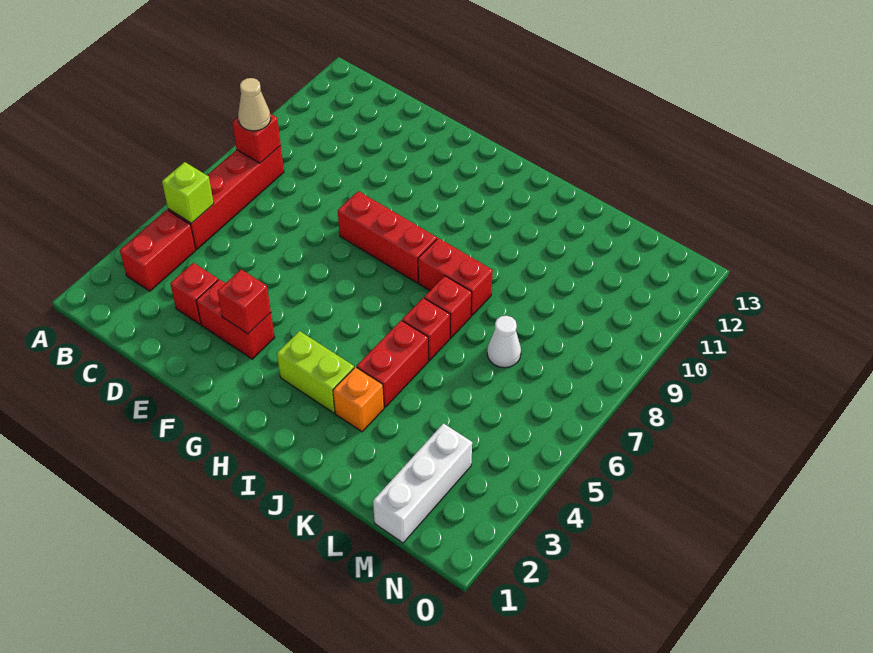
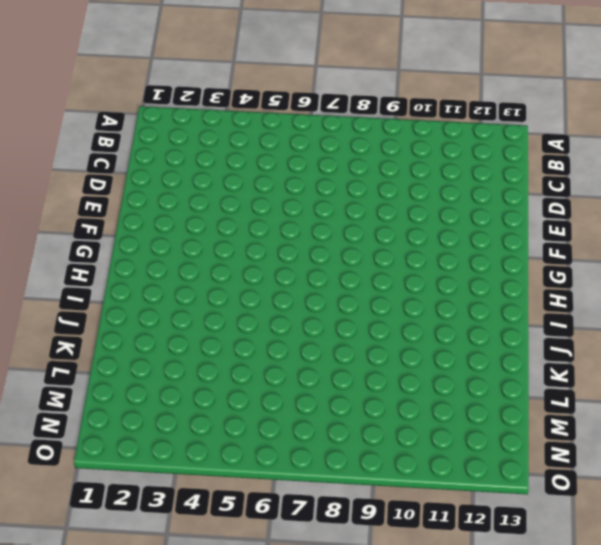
none -> red brick B3:B4 level 1
none -> red brick B5:B8 level 1
none -> red brick D3 level 1

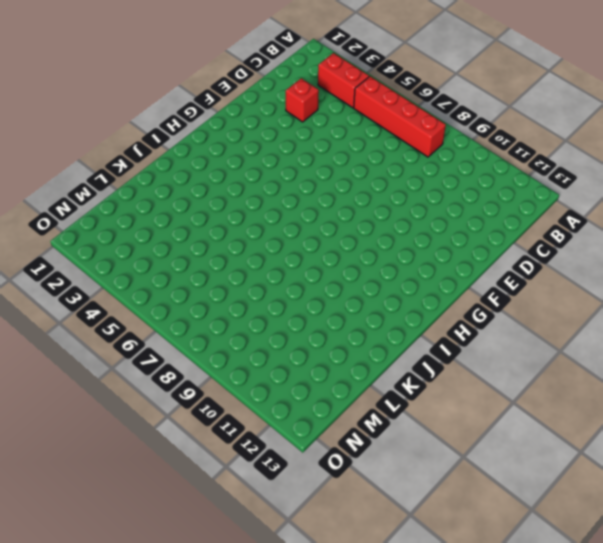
none -> red brick E3:F3 level 1
none -> red brick F8:H8 level 1
none -> lime brick H3:I3 level 1

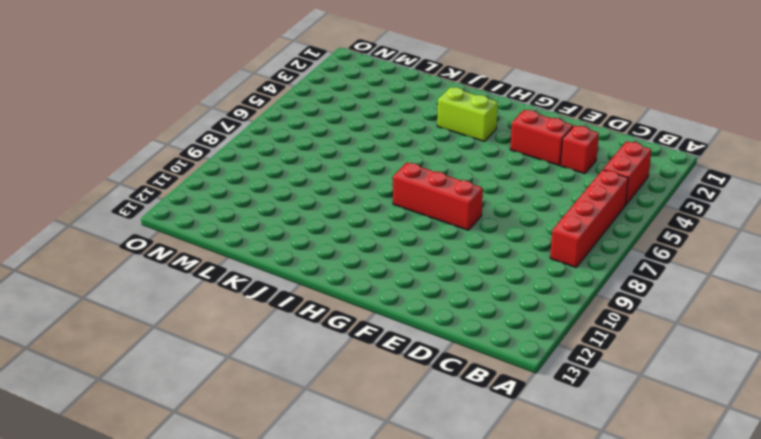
none -> red brick I8:J8 level 1
none -> orange brick J3 level 1
none -> red brick J4:J5 level 1

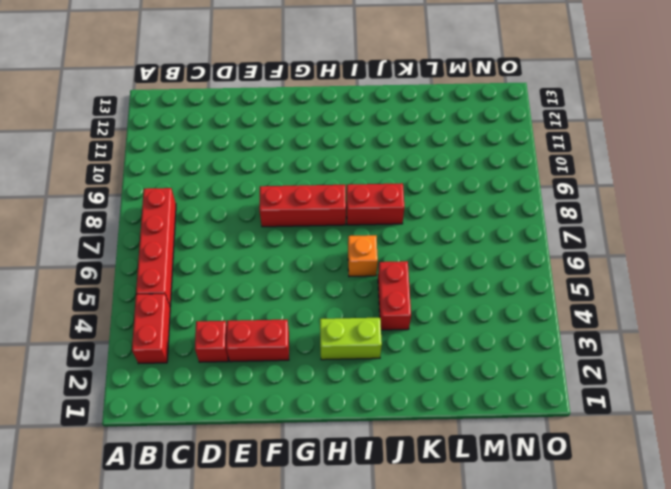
orange brick I6 level 1 -> orange brick J3 level 1
none -> red brick J6 level 1
none -> red brick J7 level 1
none -> white cone L7 level 1

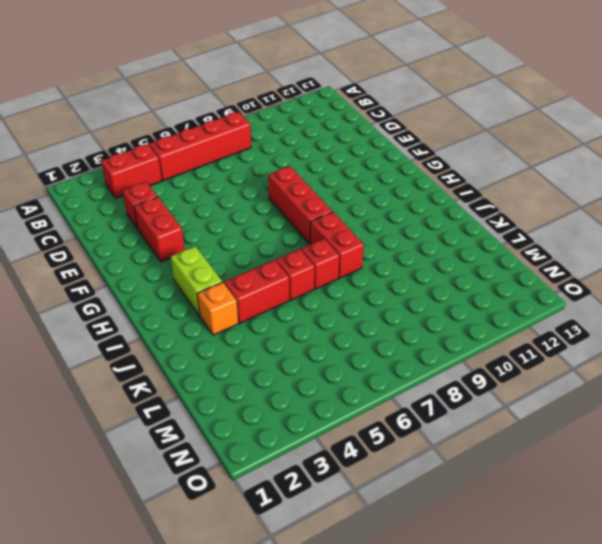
none -> white cone L7 level 1
none -> white brick M1:M3 level 1
none -> lime brick B5 level 2

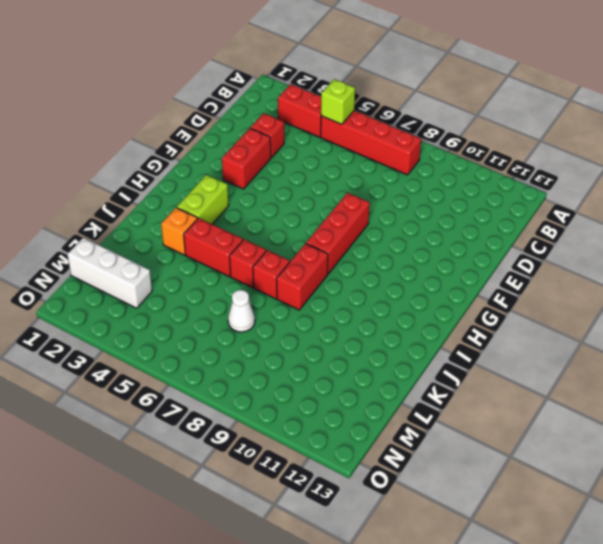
none -> red brick B8 level 2
none -> red brick F3 level 2
none -> tan cone B8 level 3

